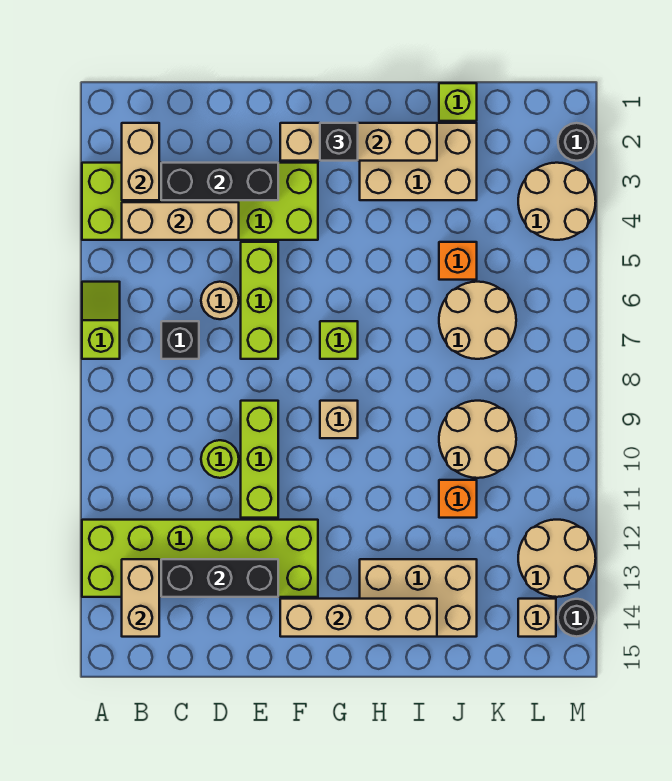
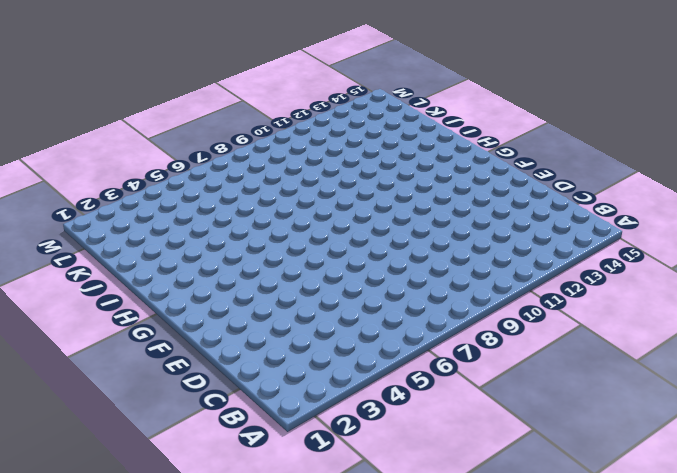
none -> lime brick A3:F4 level 1
none -> lime slope A6:A7 level 1 top 7
none -> lime brick A12:F13 level 1
none -> black brick C7 level 1

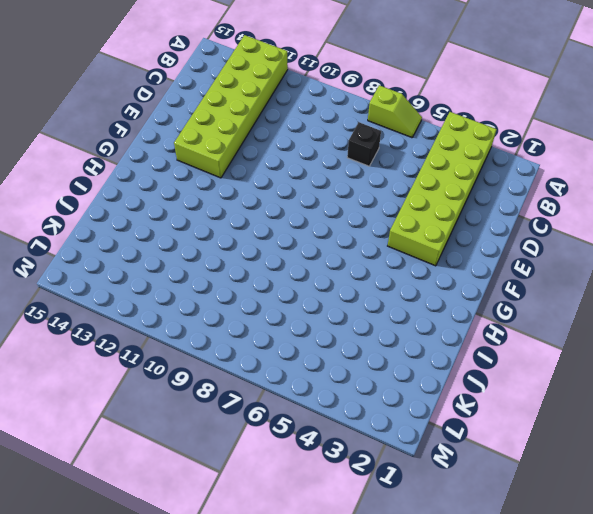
none -> tan round brick D6 level 1
none -> lime round brick D10 level 1
none -> lime brick E5:E7 level 1
none -> lime brick E9:E11 level 1

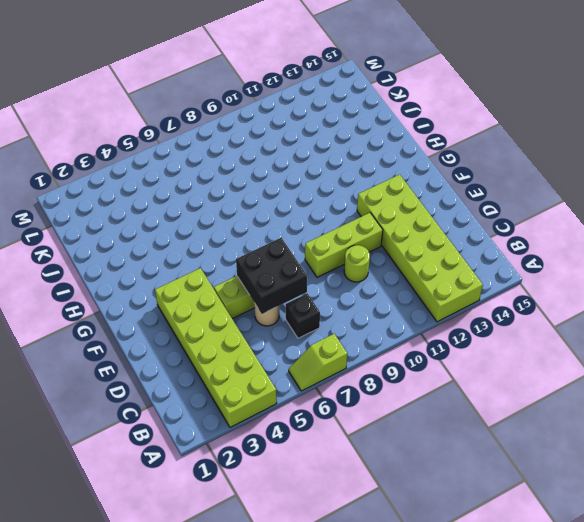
black brick D6:E7 level 2 -> none
none -> lime brick G7 level 1
none -> tan brick G9 level 1
none -> tan brick H2:J3 level 1
none -> tan brick H13:J14 level 1

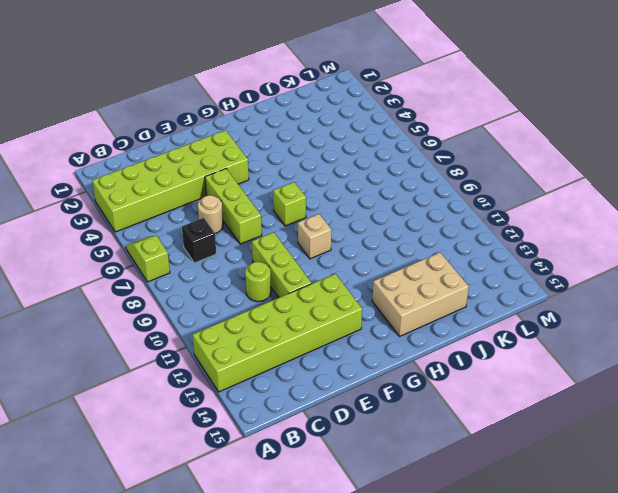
none -> tan brick H2:J3 level 1
none -> lime brick J1 level 1
none -> orange brick J5 level 1
none -> tan round brick J6:K7 level 1

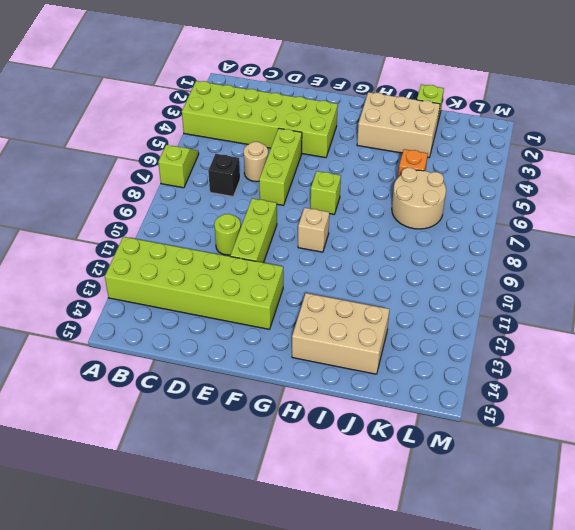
none -> tan round brick J9:K10 level 1
none -> orange brick J11 level 1
none -> tan round brick L3:M4 level 1
none -> tan round brick L12:M13 level 1

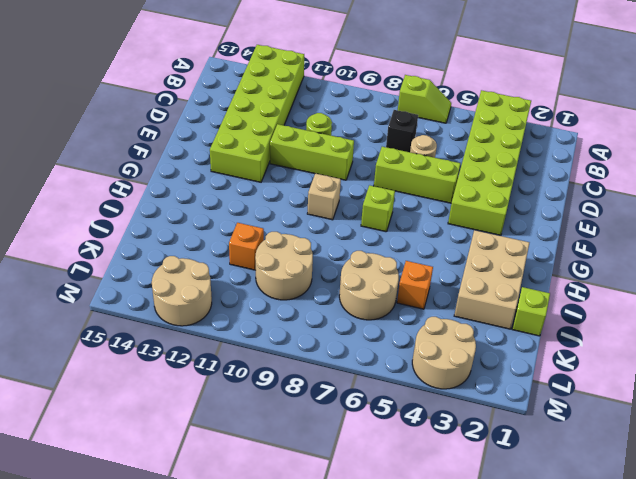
none -> tan brick H13:J14 level 1
none -> tan brick L14 level 1
none -> black round brick M2 level 1
none -> black round brick M14 level 1

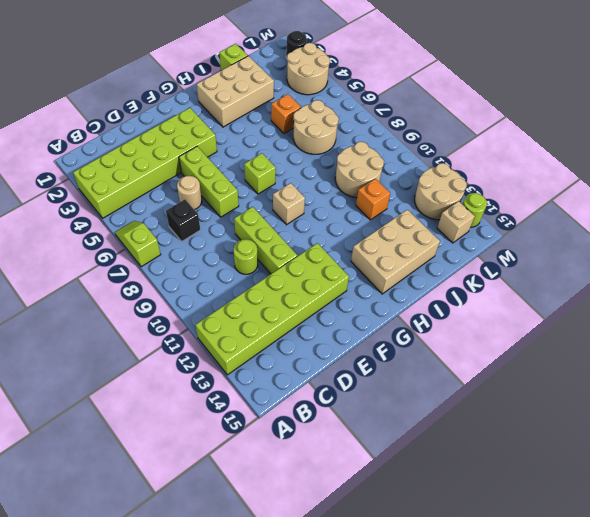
lime round brick M14 level 1 -> black round brick M14 level 1
none -> tan brick B2:B3 level 2
none -> tan brick B4:D4 level 2
none -> tan brick B13:B14 level 2
none -> black brick C3:E3 level 2

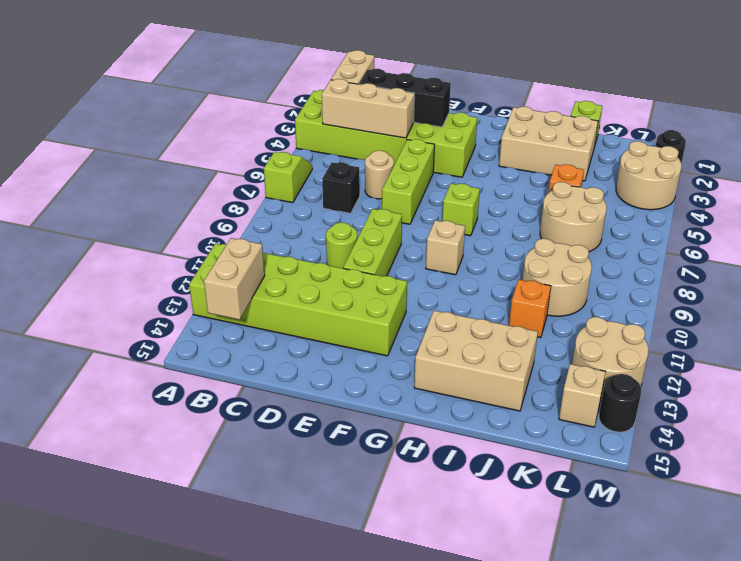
none -> black brick C13:E13 level 2
none -> tan brick F2:I2 level 2
none -> tan brick F14:I14 level 2
none -> black brick G2 level 3

